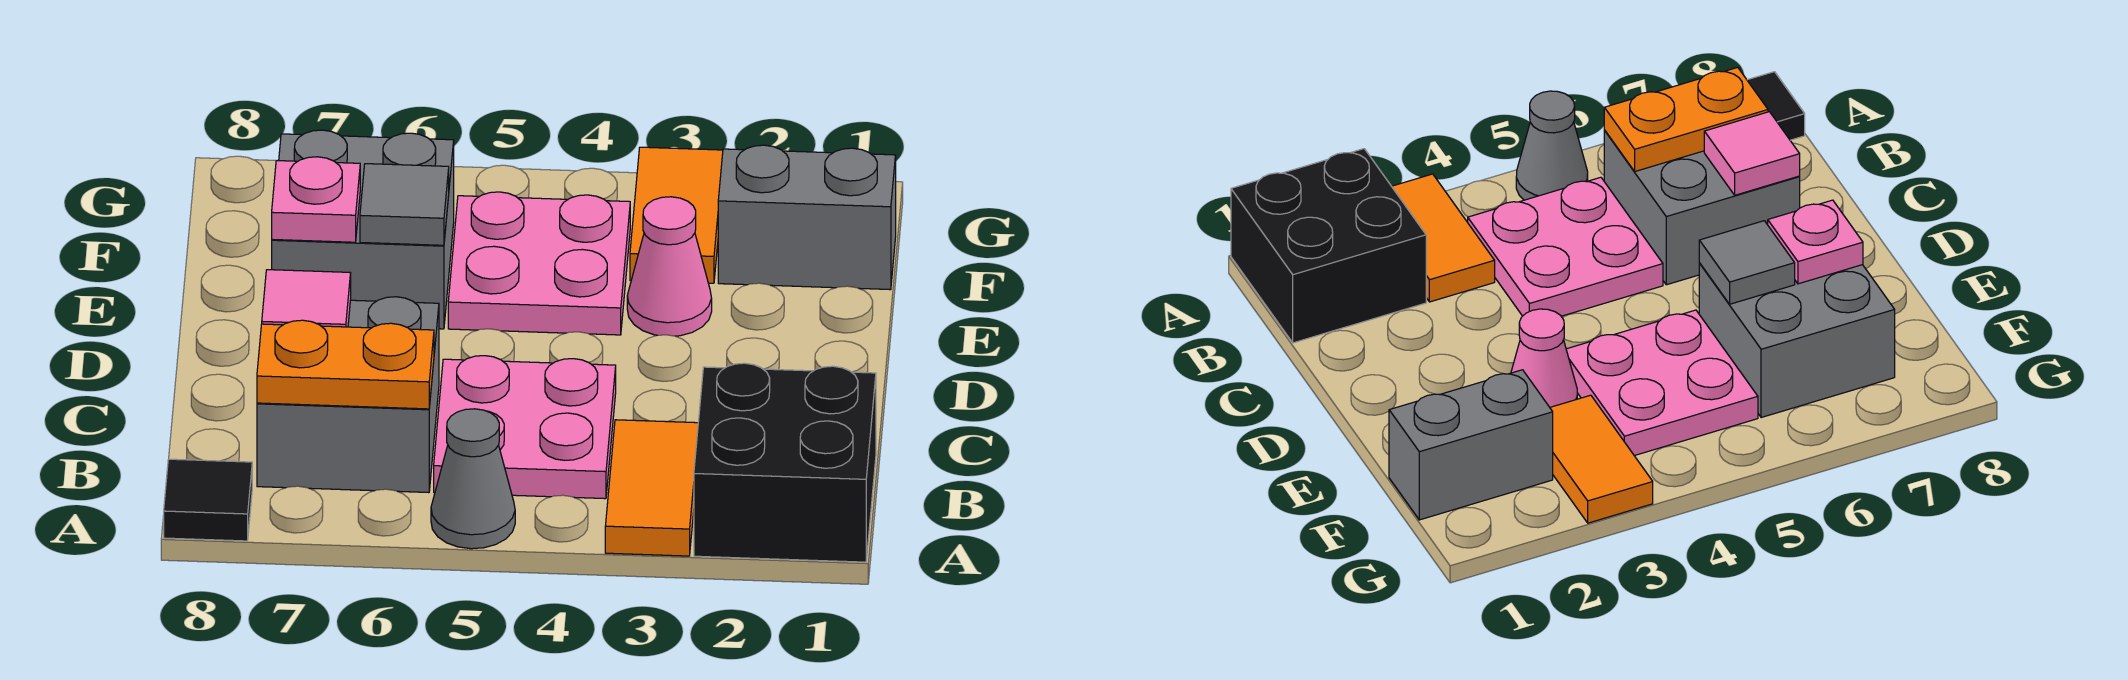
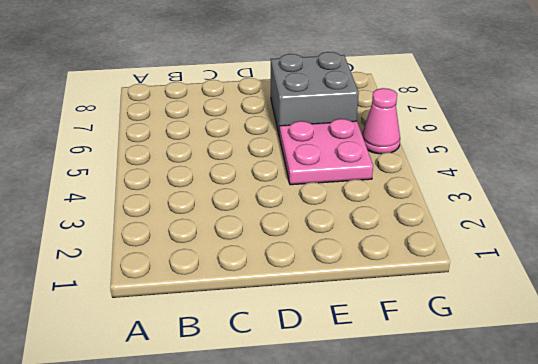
pink cone G5 level 1 -> pink cone E3 level 1
none -> black brick A1:B2 level 1
none -> orange tile A3:B3 level 1
none -> grey cone A5 level 1

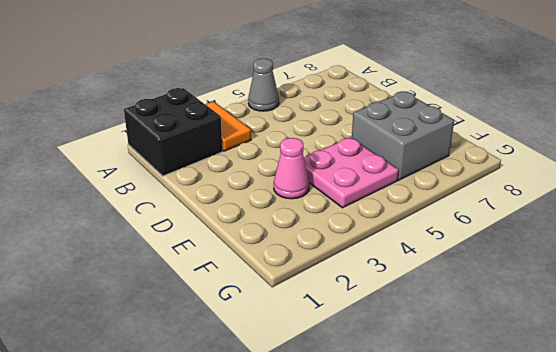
none -> black tile A8 level 1
none -> pink plate B4:C5 level 1
none -> grey brick B6:C7 level 1

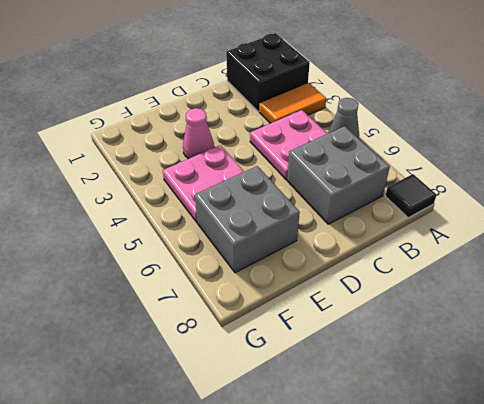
none -> grey brick F1:F2 level 1
none -> orange tile F3:G3 level 1
none -> orange plate B6:B7 level 2

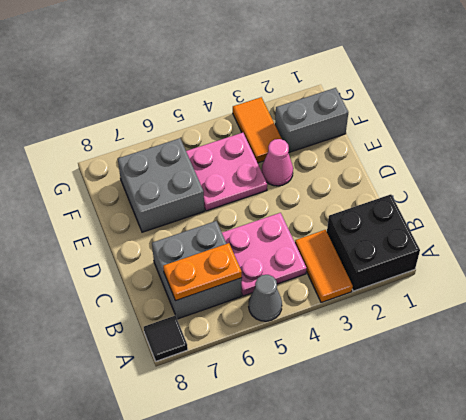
none -> pink tile C7 level 2
none -> grey tile E6 level 2
none -> pink plate E7 level 2

